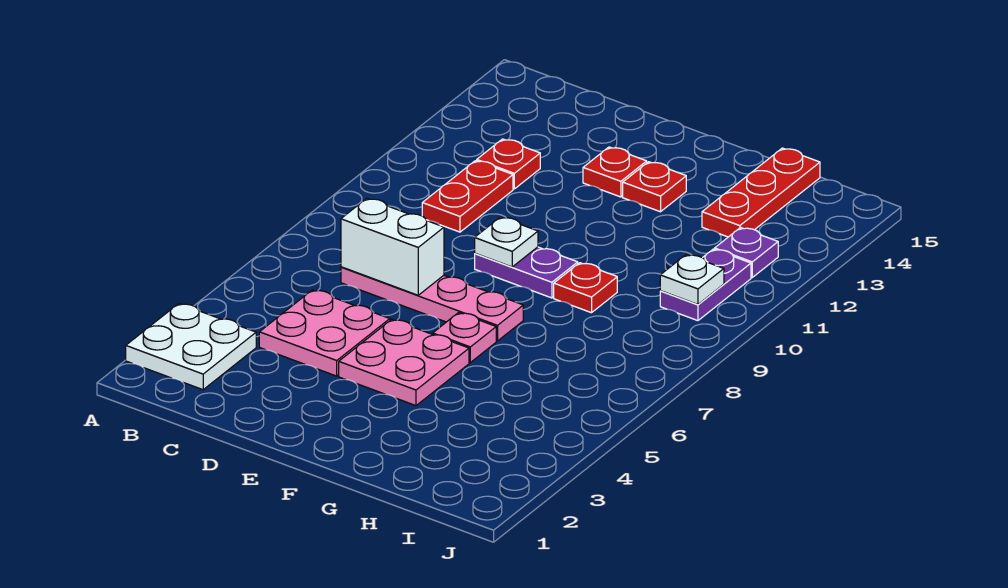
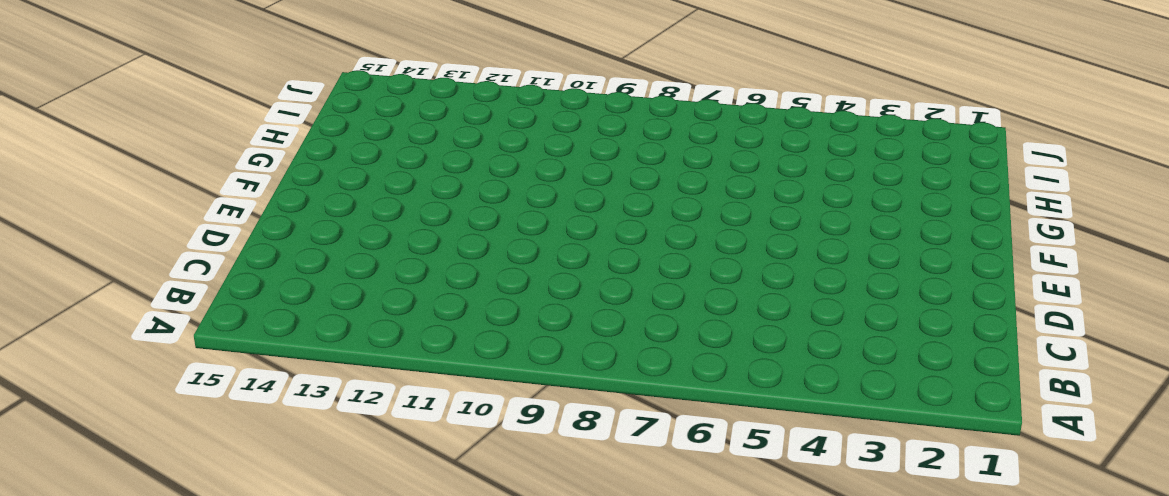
none -> white plate A2:B3 level 1
none -> pink plate C4:D5 level 1
none -> pink plate C7:F7 level 1

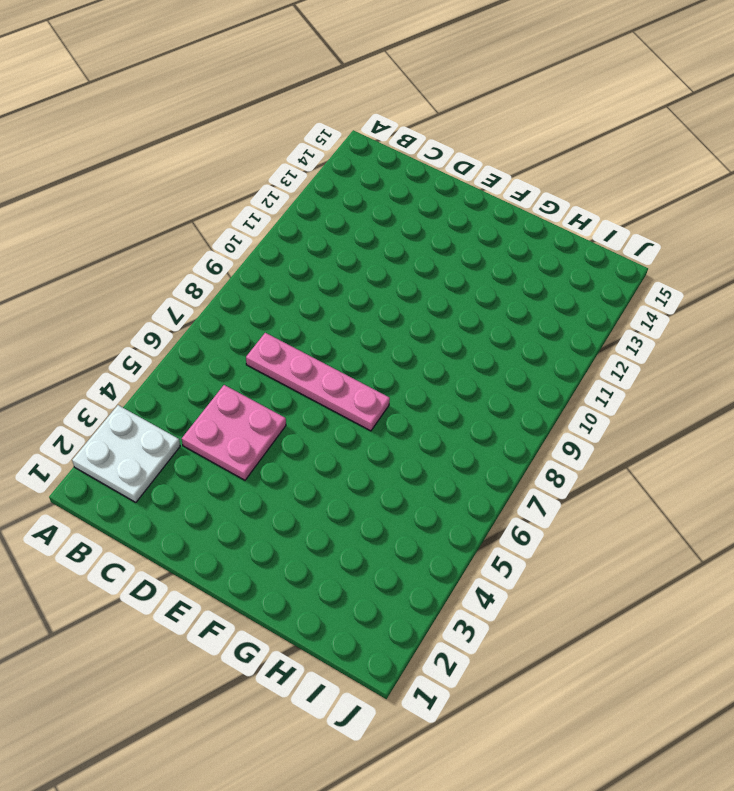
none -> red plate C10:C11 level 1
none -> red plate C12 level 1
none -> pink plate E4:F5 level 1

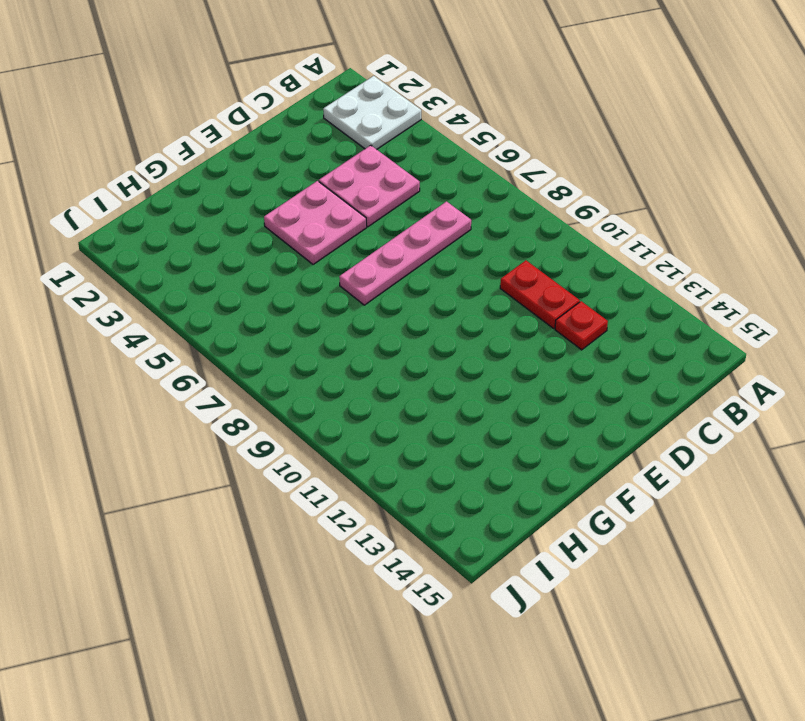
none -> purple plate E9:F9 level 1
none -> red plate E13 level 1
none -> pink plate F6 level 1

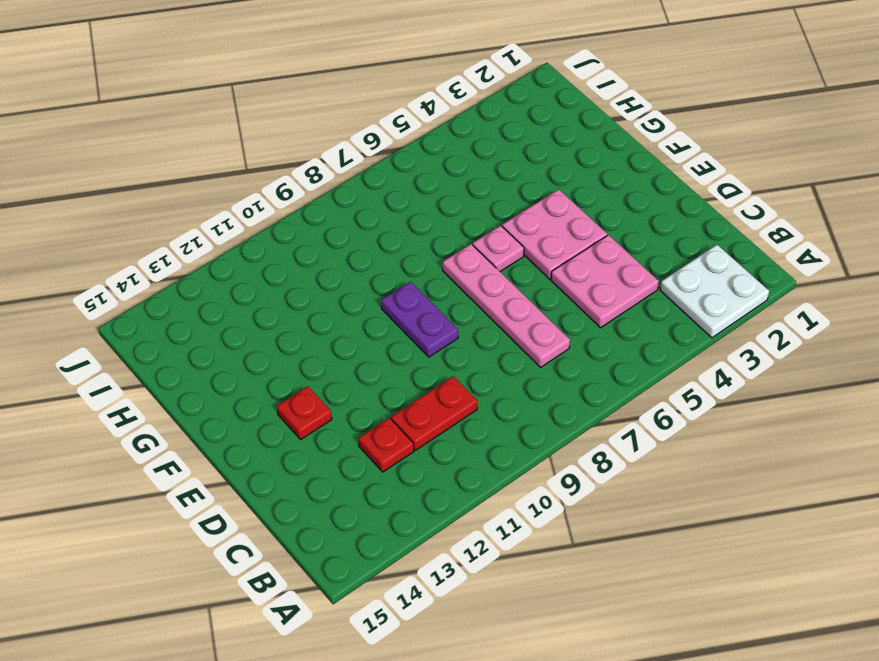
none -> red plate F13 level 1
none -> red plate G9 level 1
none -> red plate H13:H15 level 1

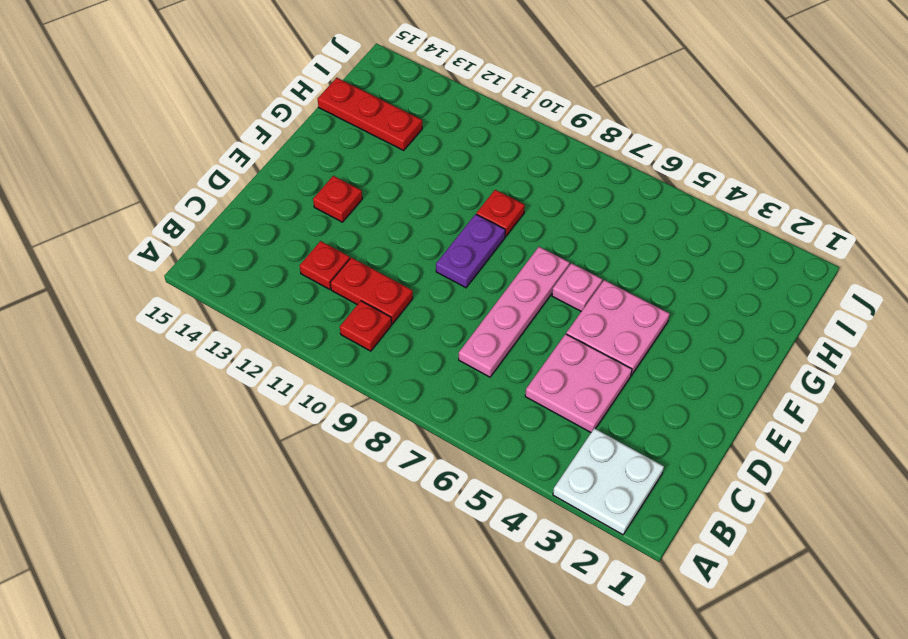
red plate B10 level 1 -> red plate F13 level 1
none -> purple plate I10:I11 level 1
none -> purple plate I12 level 1
none -> white brick C7:D7 level 2

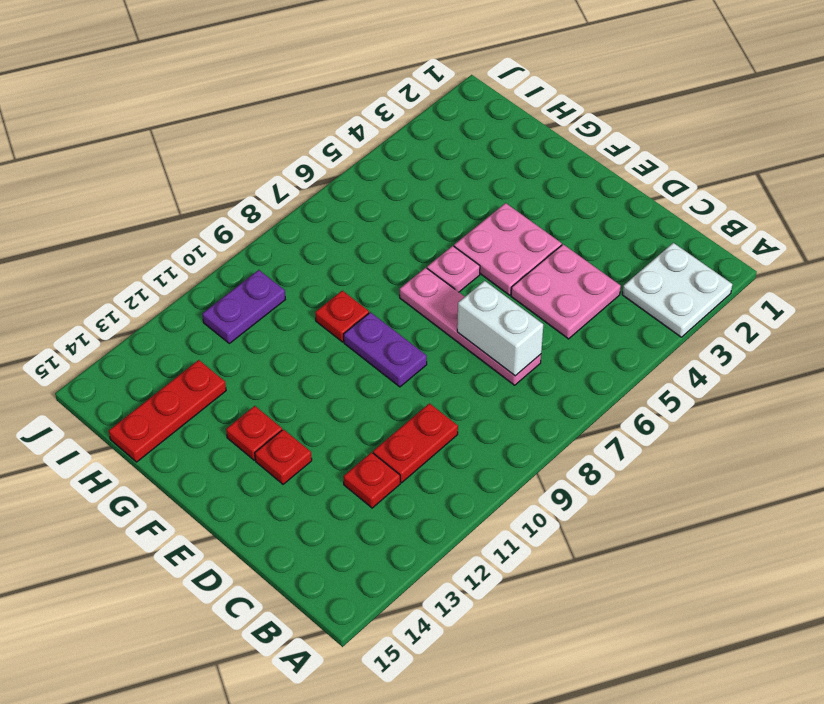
none -> purple plate I12 level 1
none -> white plate E9 level 2
none -> white plate I10 level 2

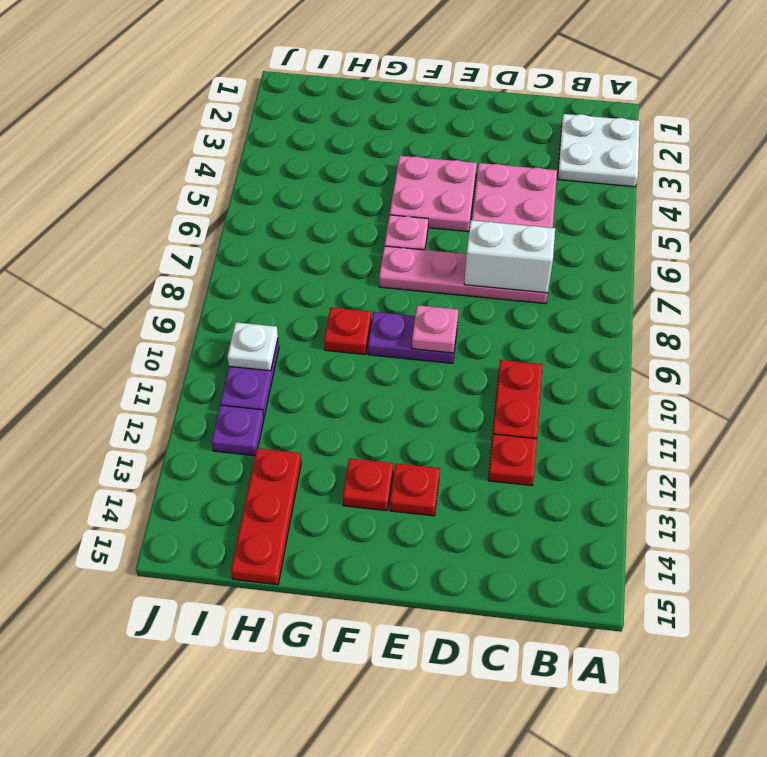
pink plate E9 level 2 -> white plate E9 level 2

